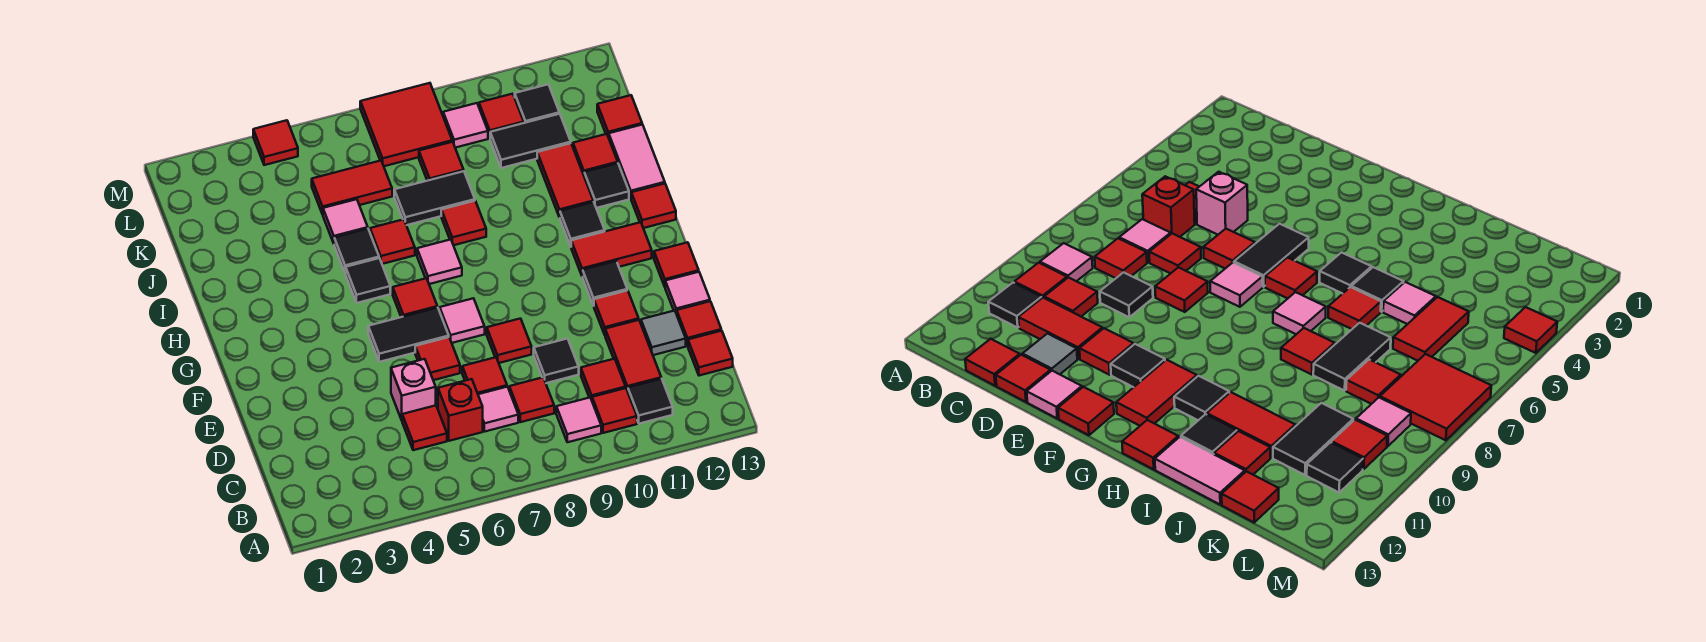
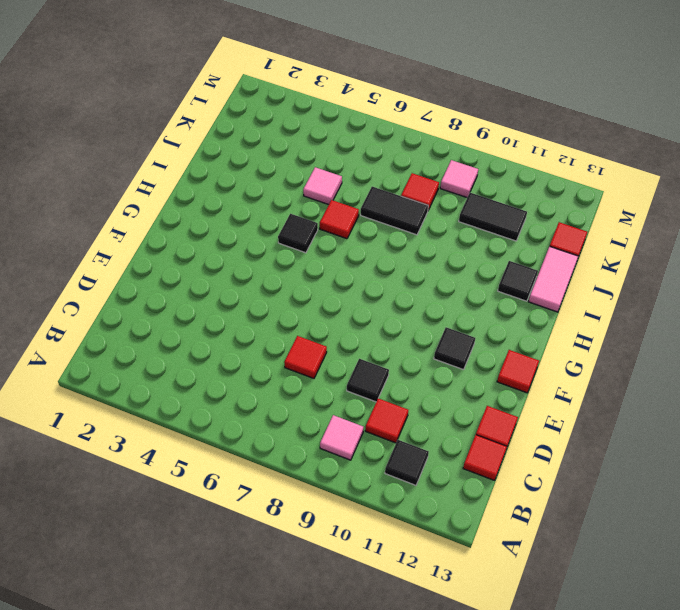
none -> red tile B10 level 1
none -> red tile C5 level 1
none -> red brick C6 level 1
none -> pink tile C7 level 1

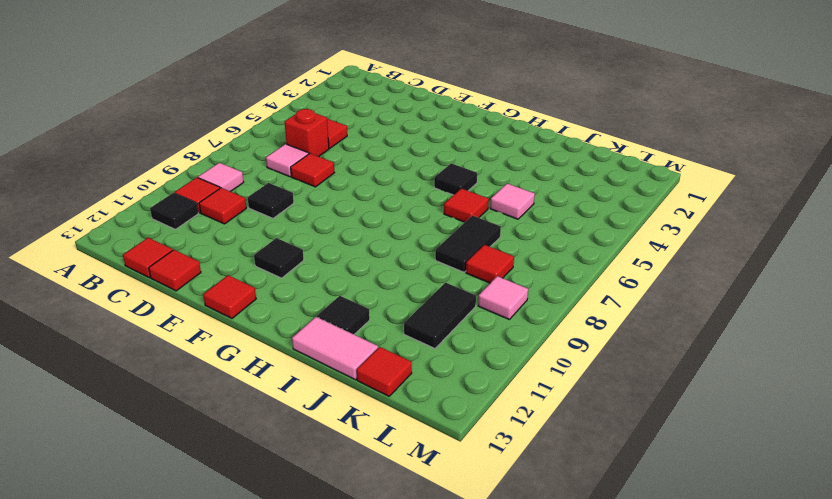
none -> red tile C8 level 1
none -> red tile C11:D11 level 1
none -> pink brick D5 level 1
none -> grey tile D12 level 1

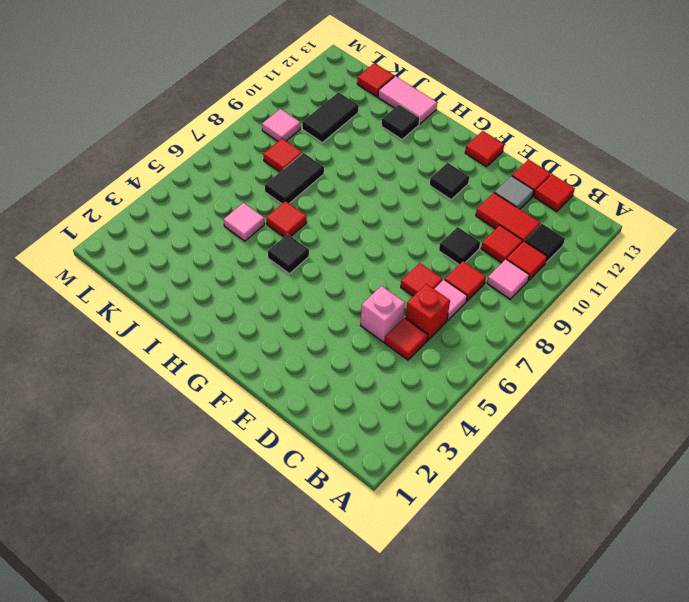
none -> red tile E6 level 1
none -> red tile E8 level 1
none -> red tile E11 level 1
none -> pink tile E13 level 1

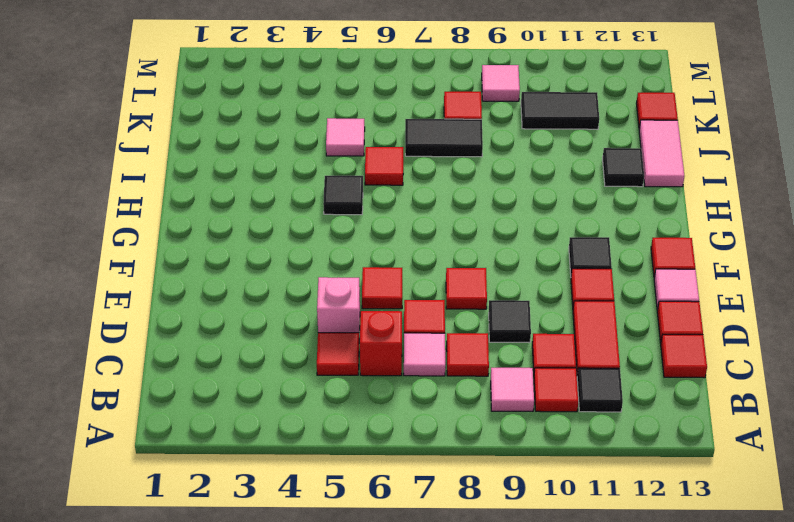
none -> grey tile D12 level 1
none -> black tile F5:F6 level 1
none -> pink tile F7 level 1
none -> red tile G6 level 1

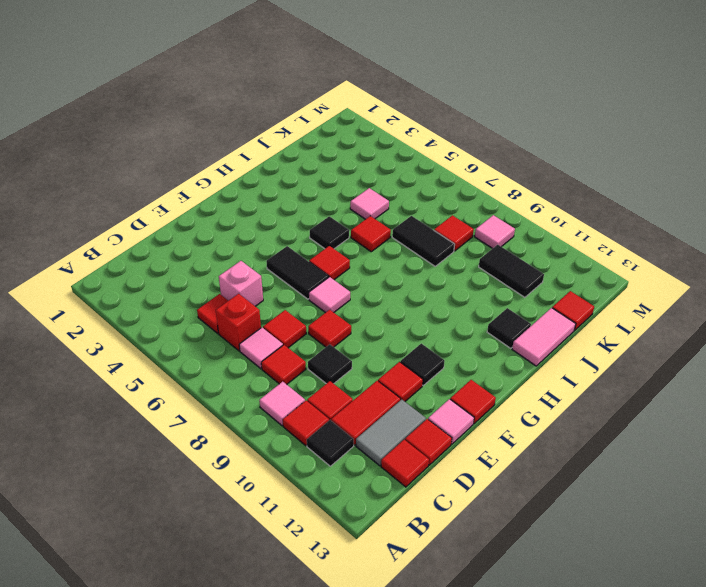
grey tile C12:D12 level 1 -> grey tile D12 level 1
none -> red tile E6 level 1
none -> red tile G11:G12 level 1
none -> pink tile H7 level 1
none -> black tile H11 level 1

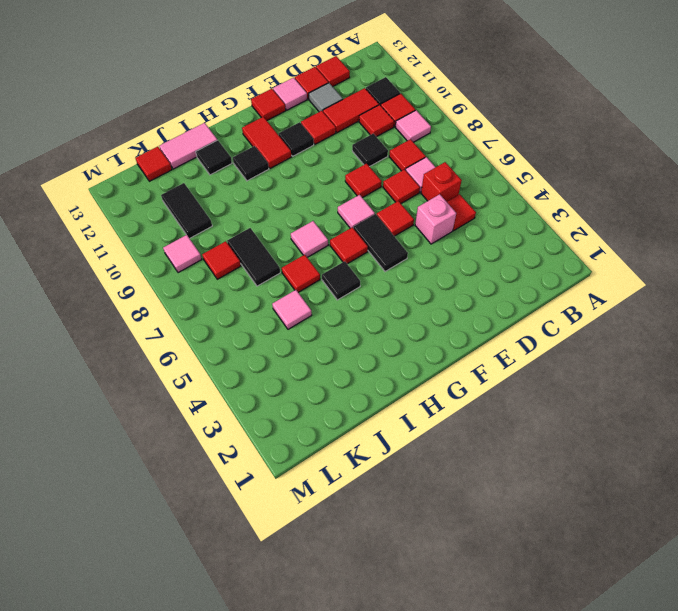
none -> red tile H13 level 1
none -> black tile I5 level 1
none -> red tile I8 level 1
none -> red tile I11:J11 level 1

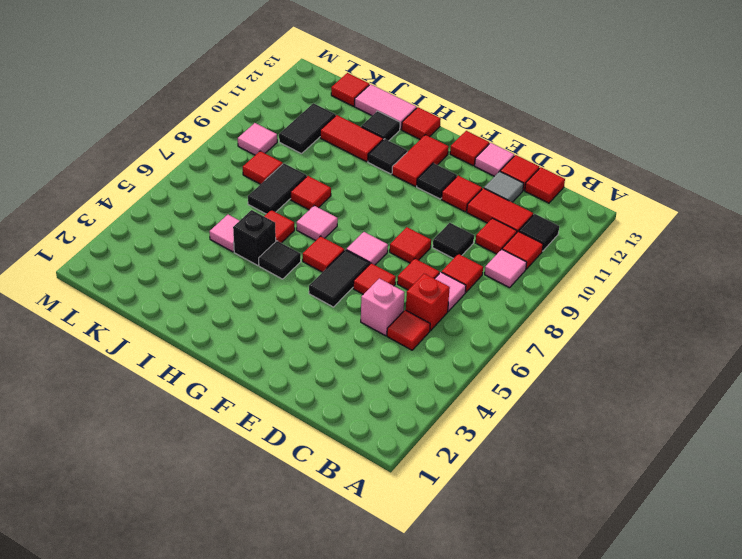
black brick I5 level 1 -> black tile I5 level 1
none -> red tile J12 level 1
none -> red tile K5:K6 level 1
none -> red tile L7:M8 level 1
none -> red tile L10 level 1

